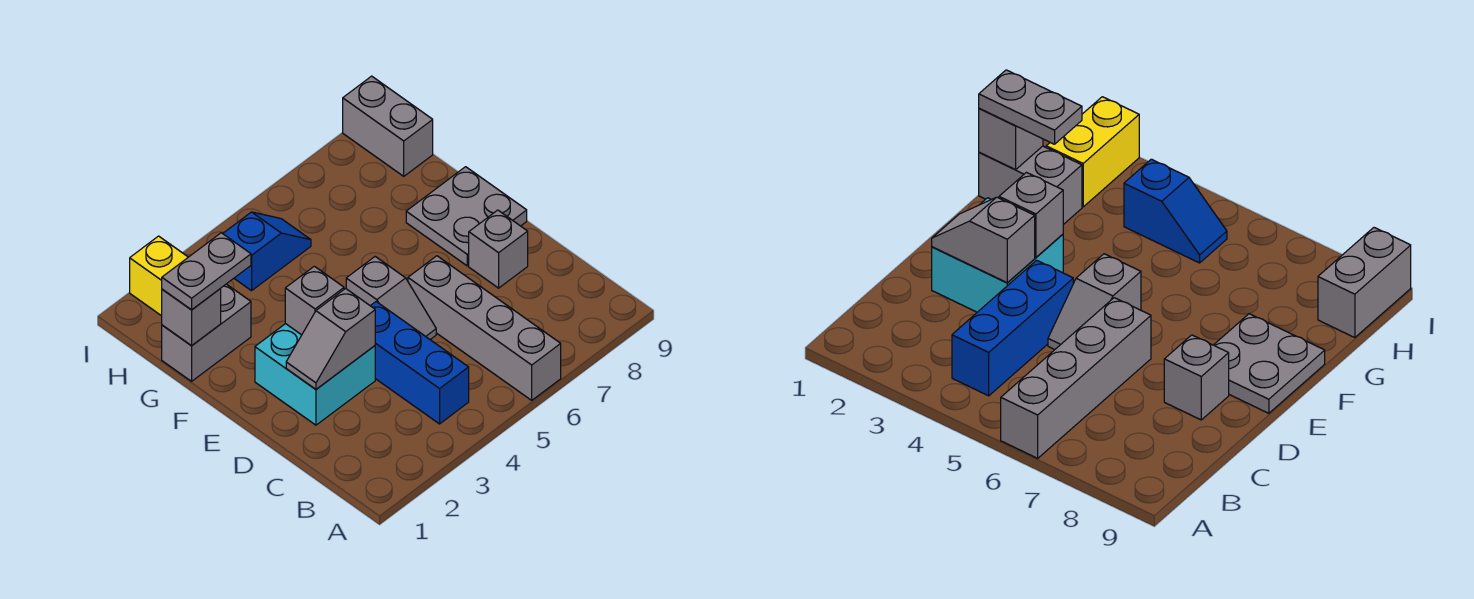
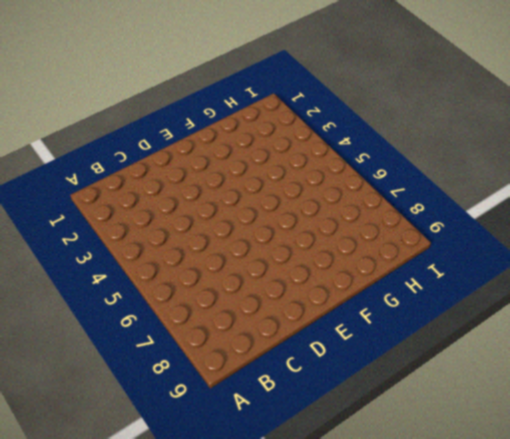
none -> grey brick A6:D6 level 1
none -> blue brick B4:D4 level 1
none -> cyan brick D2:E3 level 1

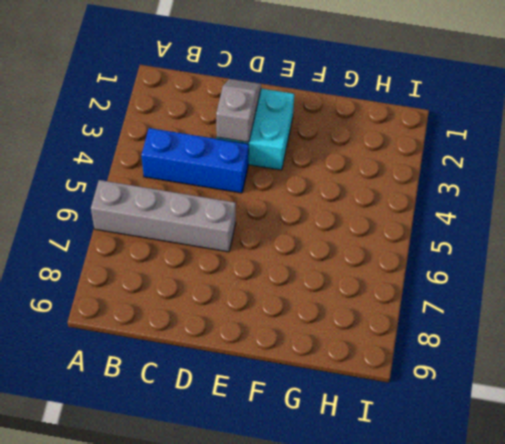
none -> grey slope D5:E5 level 1 top E
none -> grey brick D8 level 1
none -> grey plate E8:F9 level 1

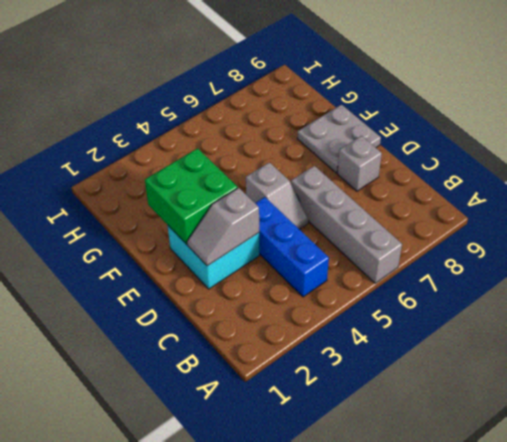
green brick E2:F3 level 2 -> grey brick E3 level 2
none -> grey brick G1:G2 level 1
none -> yellow brick H2:I2 level 1
none -> blue slope H4:H5 level 1 top 4

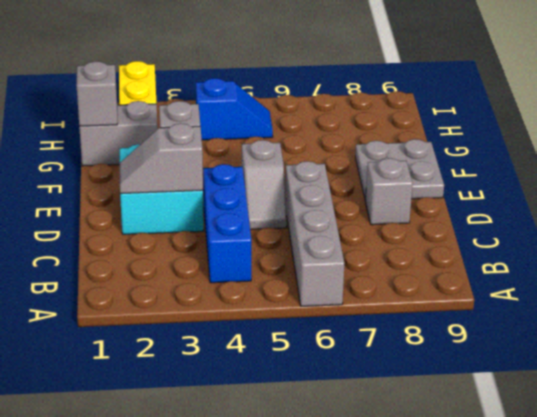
none -> grey brick H9:I9 level 1
none -> grey plate G1:G2 level 3

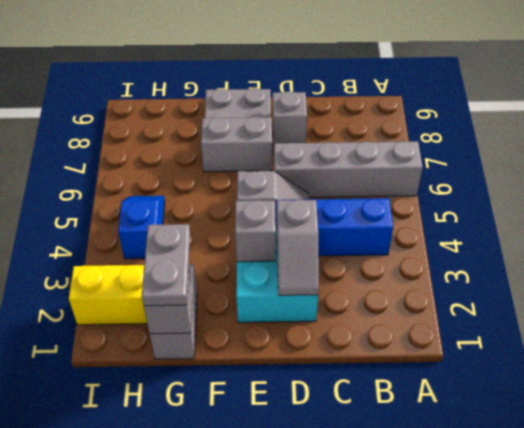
grey brick E7:F7 level 1 -> grey brick H9:I9 level 1

